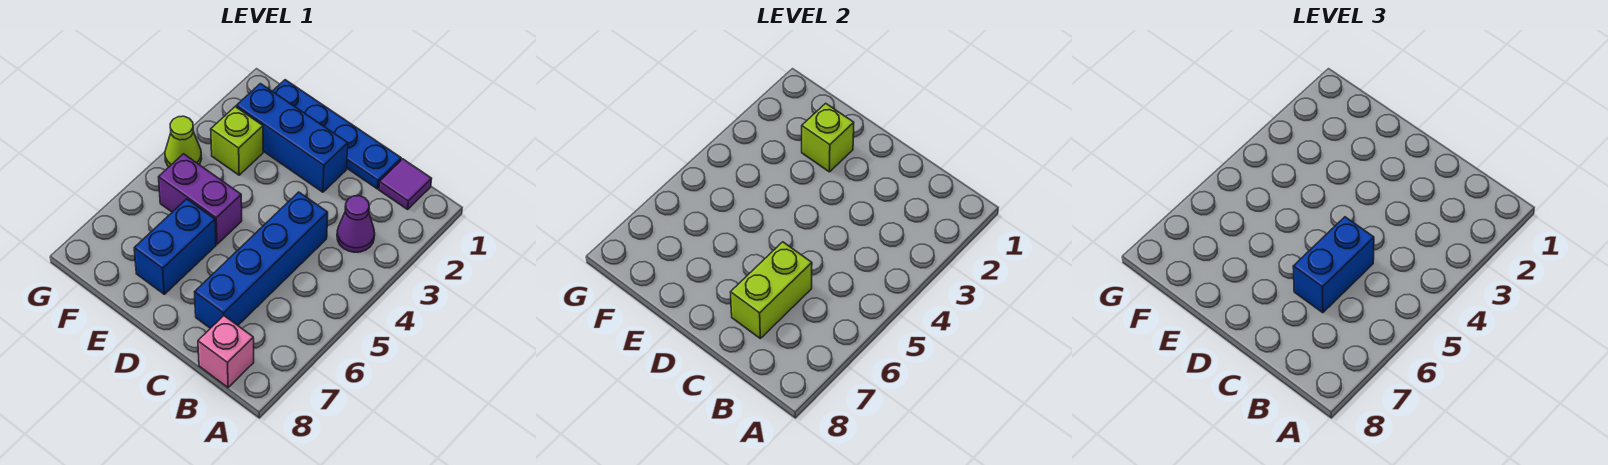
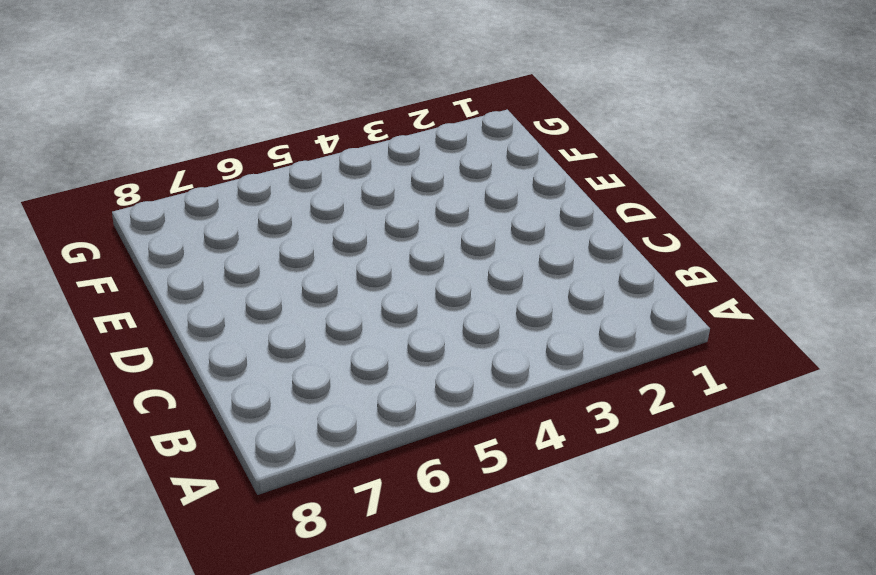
none -> purple tile B1 level 1
none -> purple cone B3 level 1
none -> pink brick B8 level 1

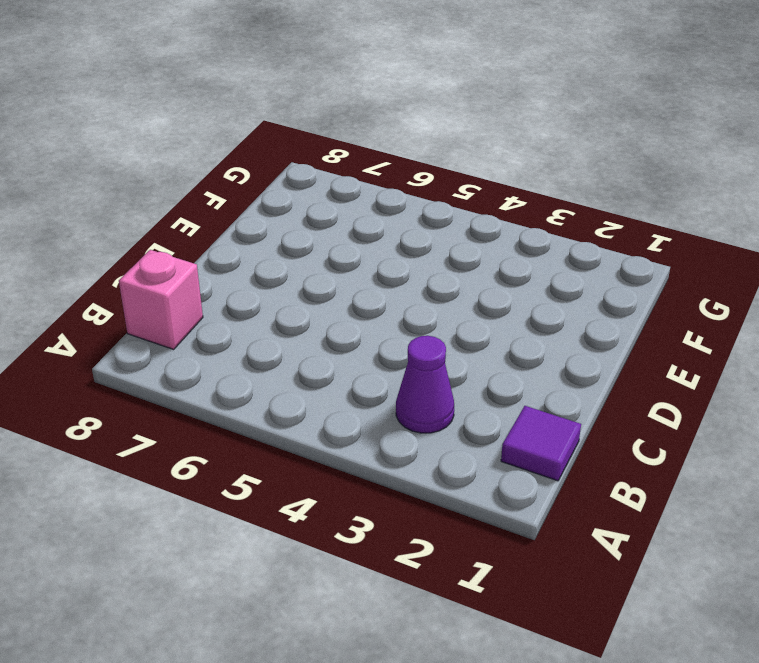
none -> blue plate C1:F1 level 1
none -> blue brick C4:C7 level 1
none -> blue brick D2:F2 level 1

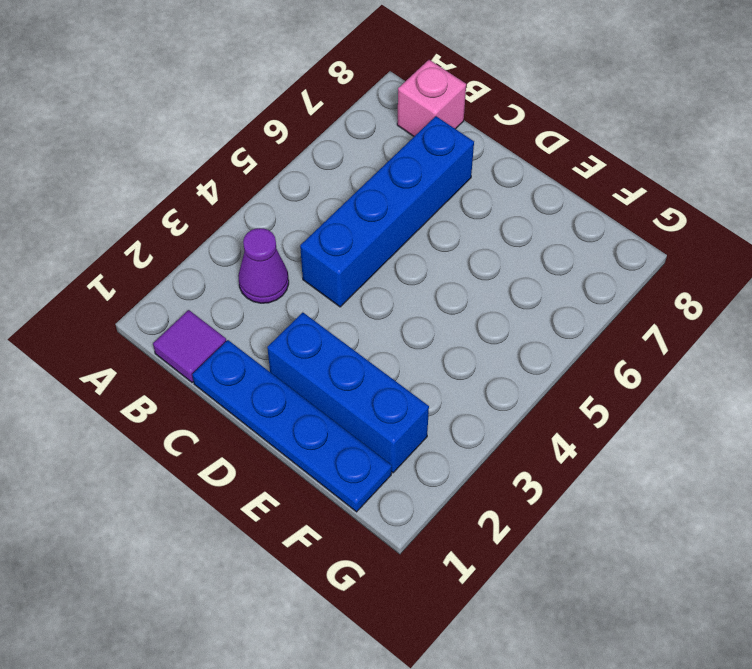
none -> purple brick E5:F5 level 1
none -> blue brick E6:E7 level 1
none -> lime brick F3 level 1

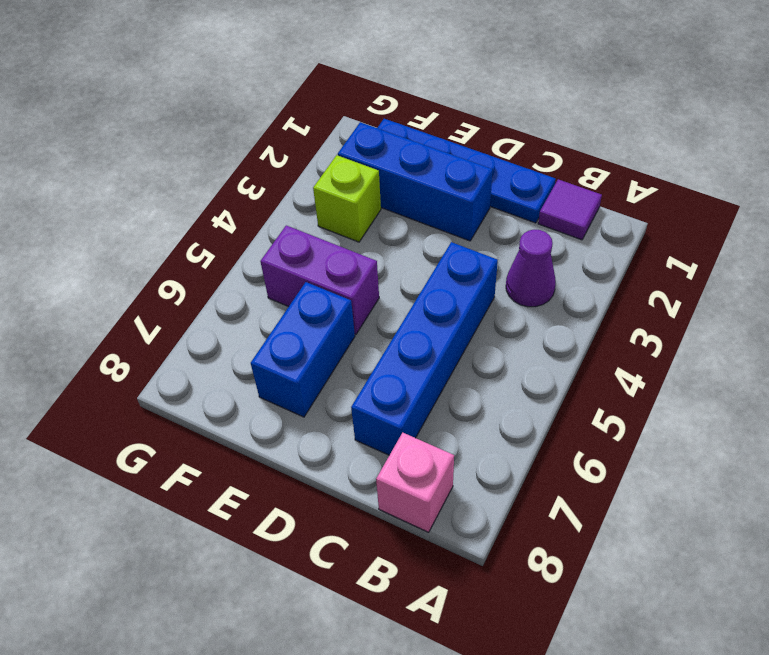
none -> lime cone G4 level 1
none -> lime brick C6:C7 level 2
none -> lime brick E2 level 2

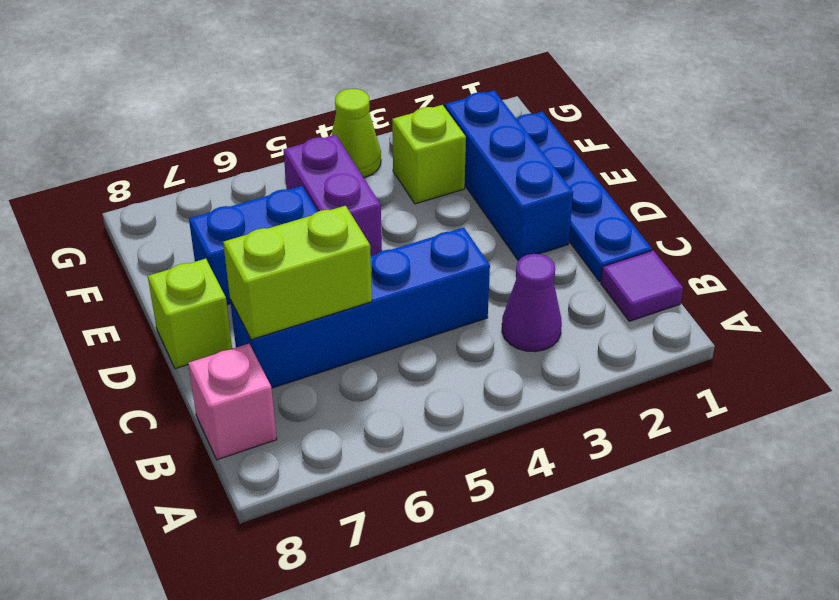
lime brick D8 level 1 -> lime brick E2 level 2
none -> blue brick C5:C6 level 3

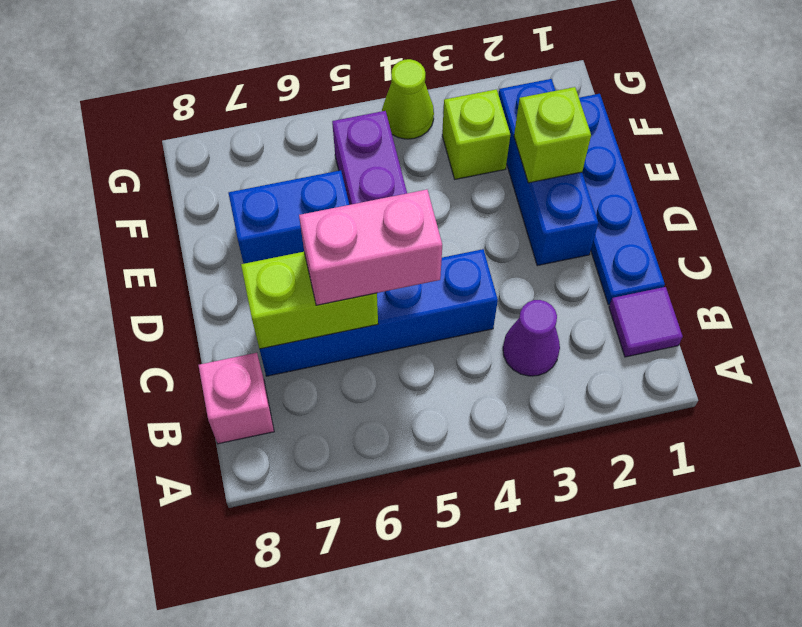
pink brick C5:C6 level 3 -> blue brick C5:C6 level 3

